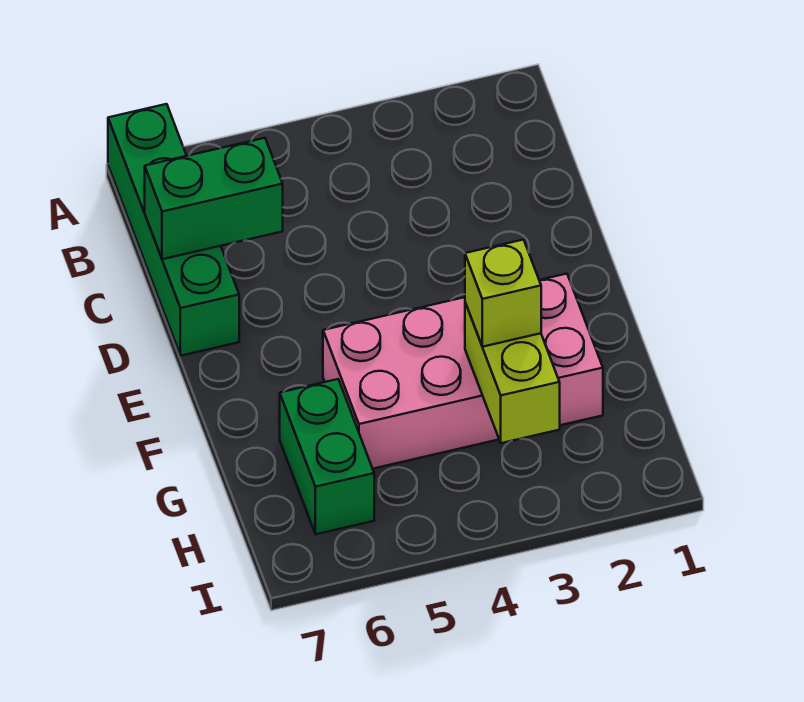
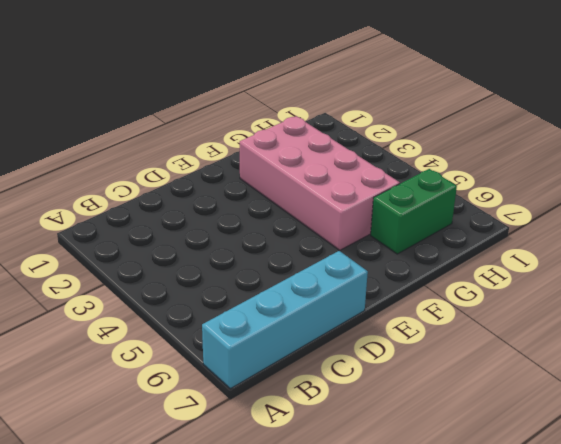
cyan brick A7:D7 level 1 -> green brick A7:D7 level 1
none -> green brick C6:C7 level 2
none -> lime brick G3:H3 level 2

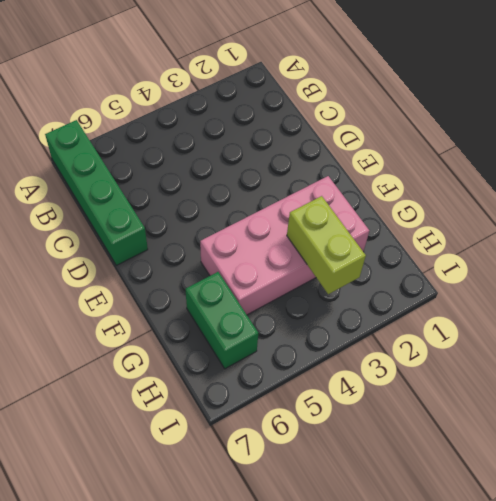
none -> green brick C6:C7 level 2
none -> lime brick G3 level 3

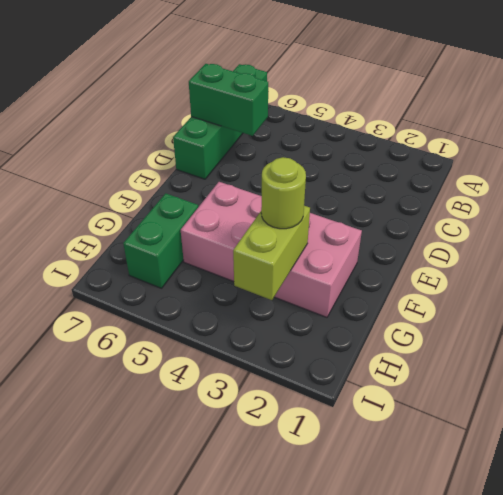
lime round brick G3 level 3 -> lime brick G3 level 3

